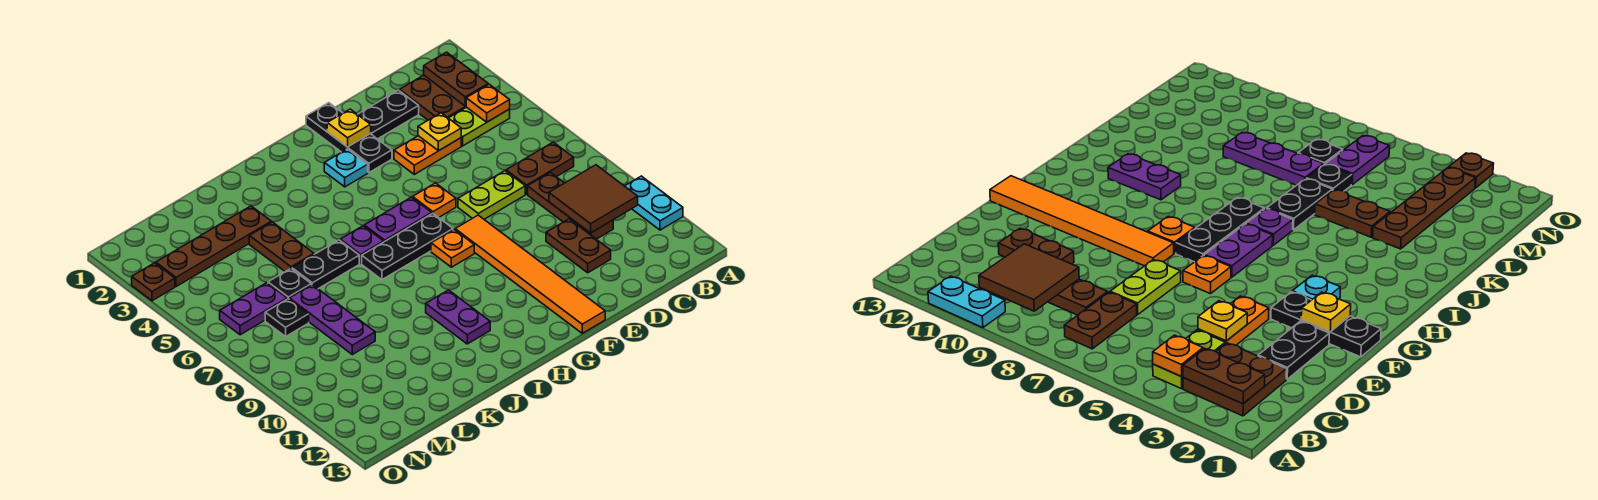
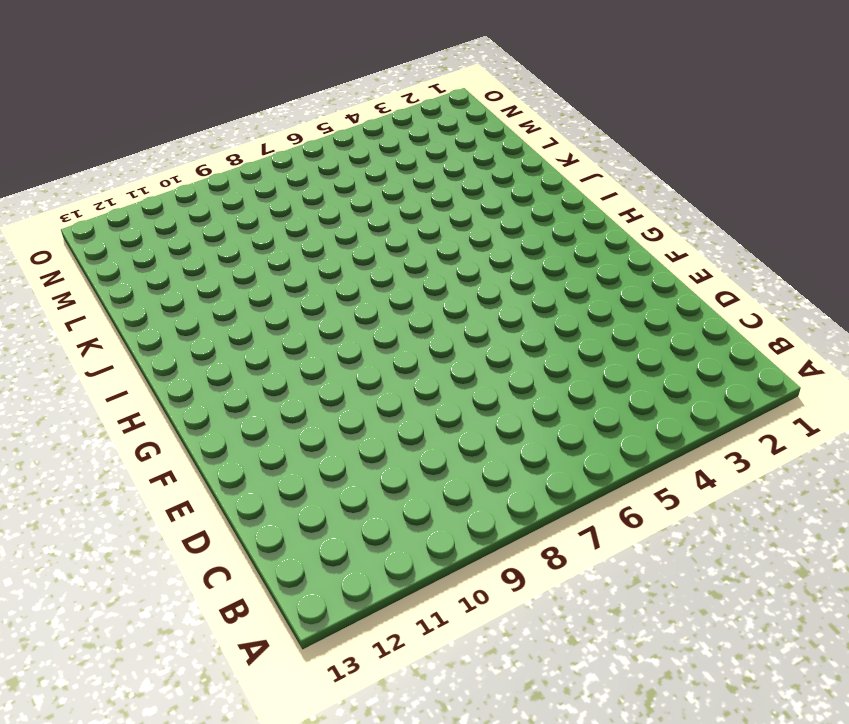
none -> cyan plate A10:A11 level 1
none -> brown plate B2:C3 level 1
none -> lime plate B4:C4 level 1
none -> brown plate B7:C7 level 1

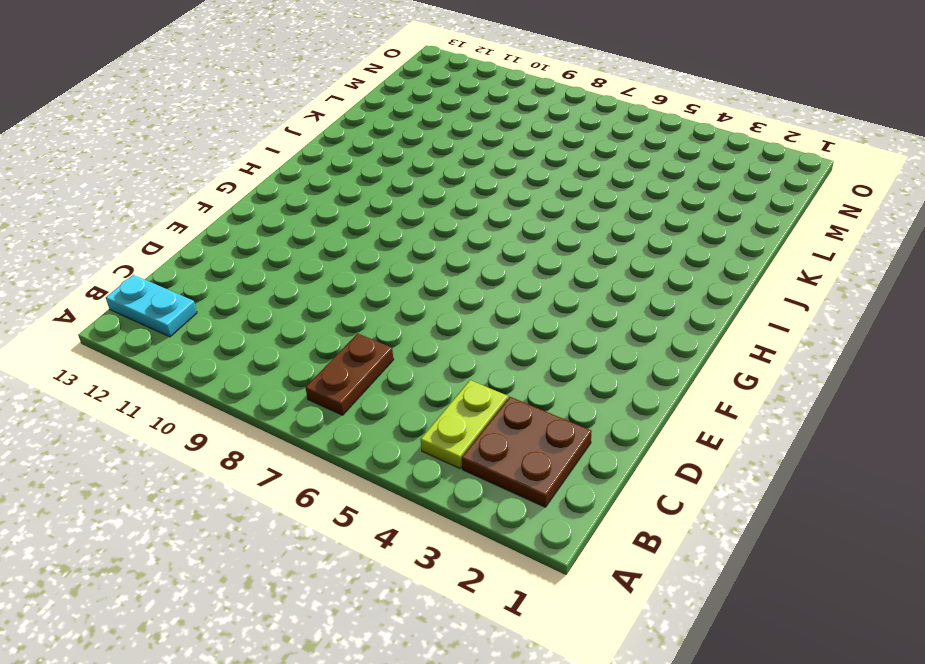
cyan plate B12:B13 level 1 -> cyan plate A10:A11 level 1
none -> brown plate C8:C10 level 1
none -> black plate D2:E2 level 1
none -> orange plate D4:E4 level 1
none -> lime plate D7:E7 level 1

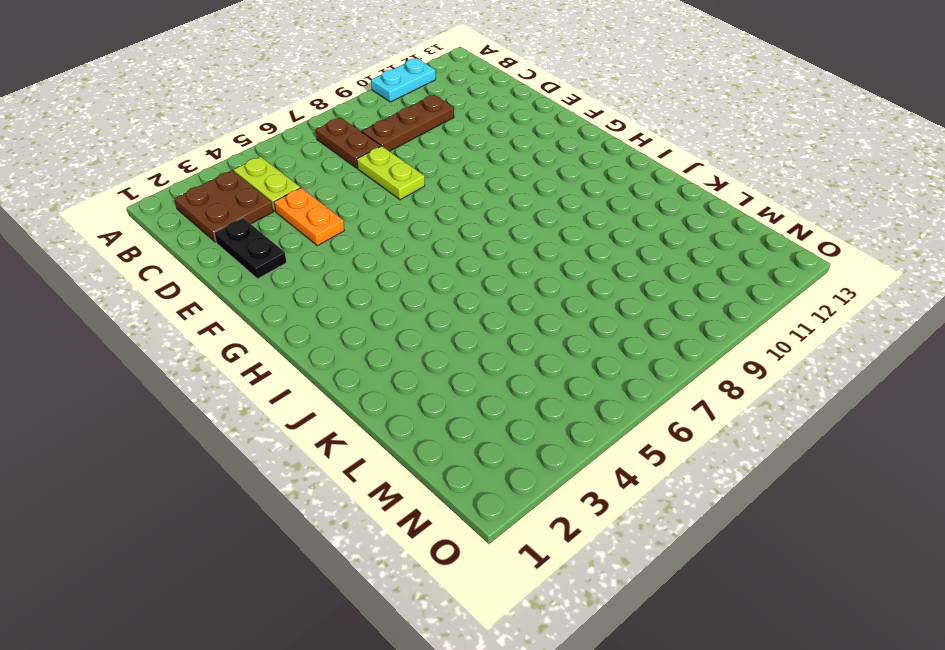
none -> brown plate D10:D11 level 1
none -> black plate F1:F3 level 1
none -> orange plate F6 level 1
none -> orange tile F8:F13 level 1

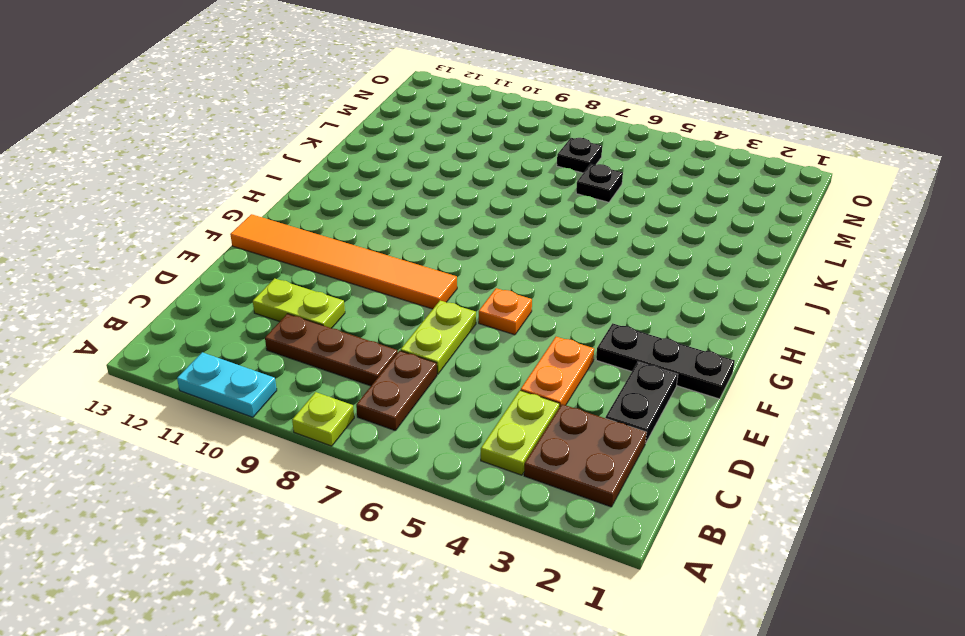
lime plate A8 level 1 -> none
lime plate D10:D11 level 1 -> brown plate D10:D11 level 1
none -> cyan plate G3 level 1
none -> purple plate G6:H6 level 1
none -> black plate G7:I7 level 1
none -> orange plate G8 level 1

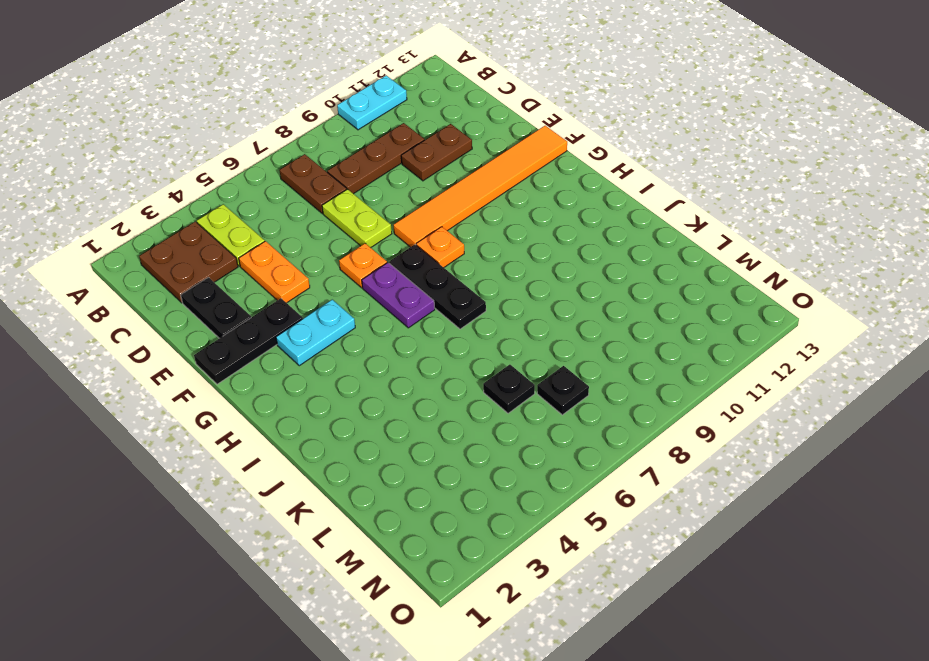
cyan plate G3:G4 level 1 -> cyan plate G3 level 1
none -> purple plate I6 level 1
none -> purple plate I10:I11 level 1
none -> black plate J6:K6 level 1
none -> brown plate K3:N3 level 1

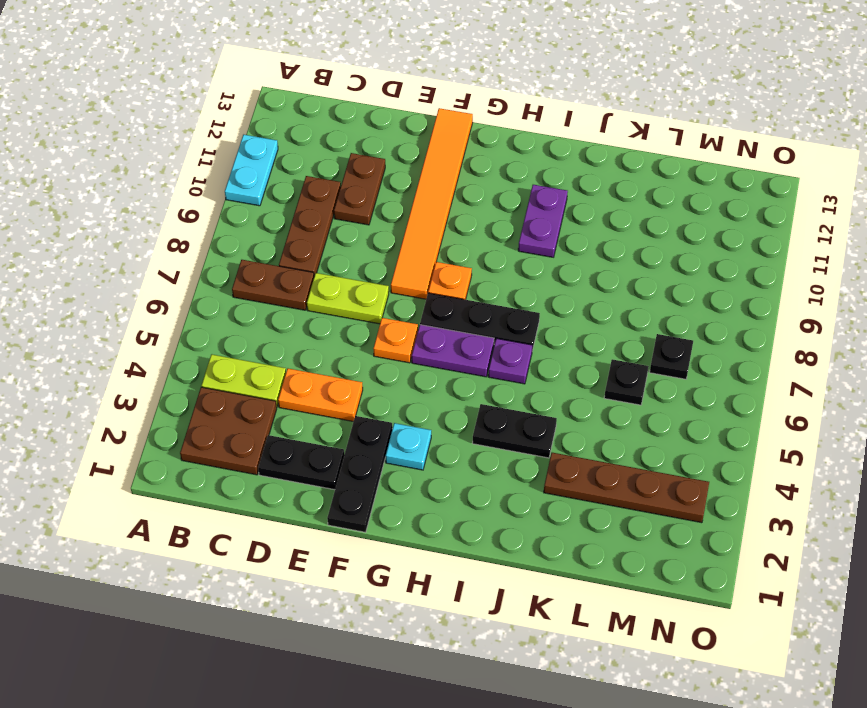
black plate I4:J4 level 1 -> black plate J6:K6 level 1
none -> brown plate K4:K5 level 1
none -> purple plate L7:L9 level 1
none -> purple plate M6:N6 level 1
none -> brown plate O3 level 1

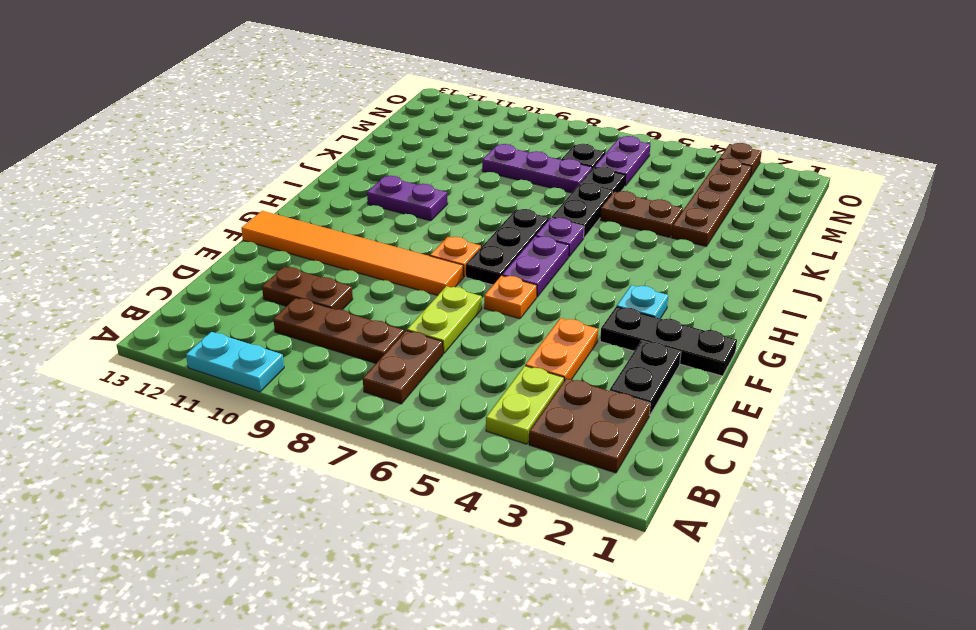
none -> brown plate B2:B3 level 2
none -> orange plate B4 level 2
none -> brown tile B9:C10 level 2
none -> yellow plate D4 level 2

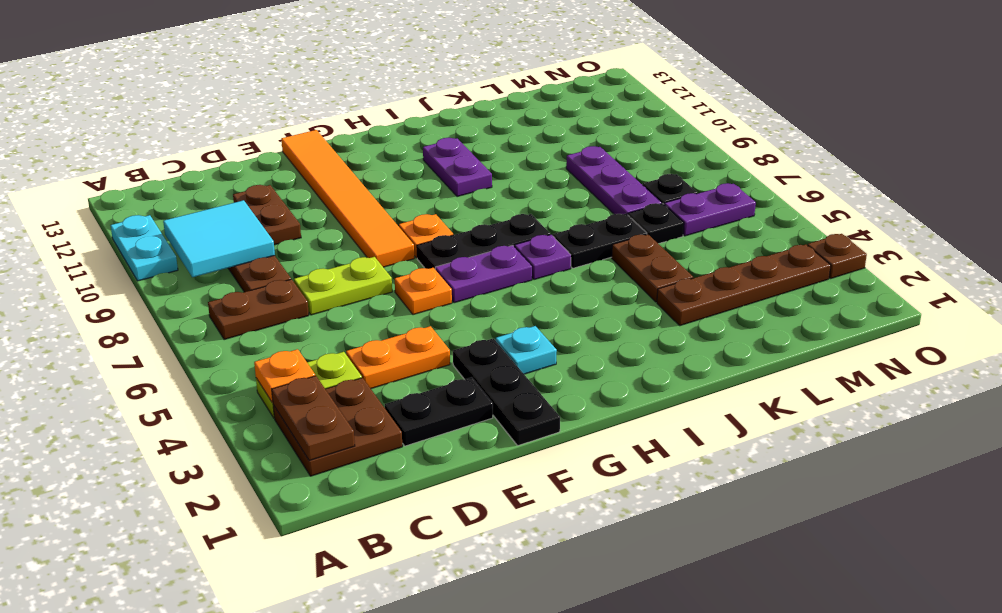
cyan tile B9:C10 level 2 -> brown tile B9:C10 level 2
none -> yellow plate D4 level 2
none -> yellow plate F2 level 2

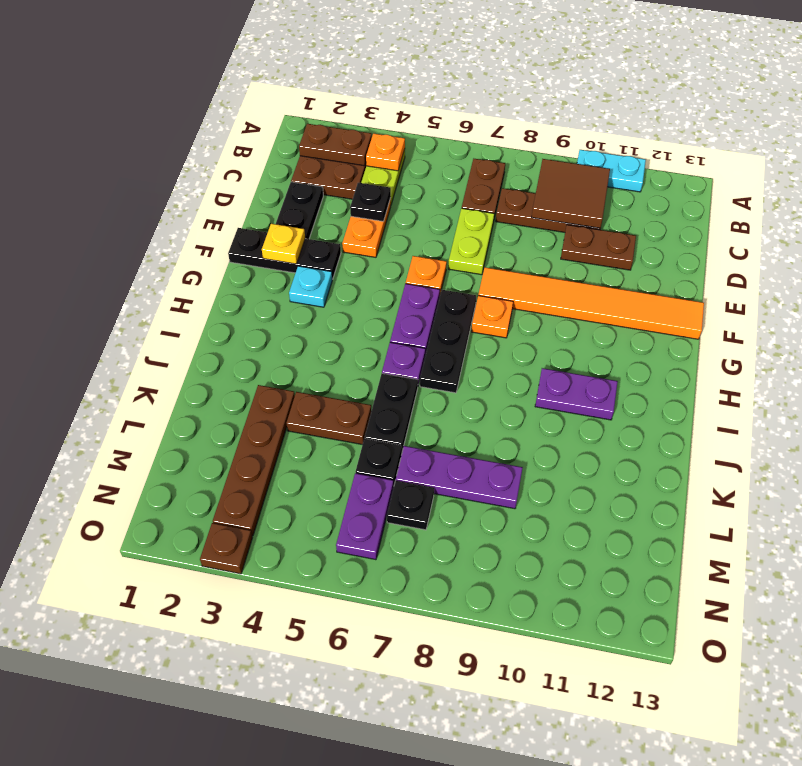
black plate D4 level 2 -> yellow plate D4 level 2

